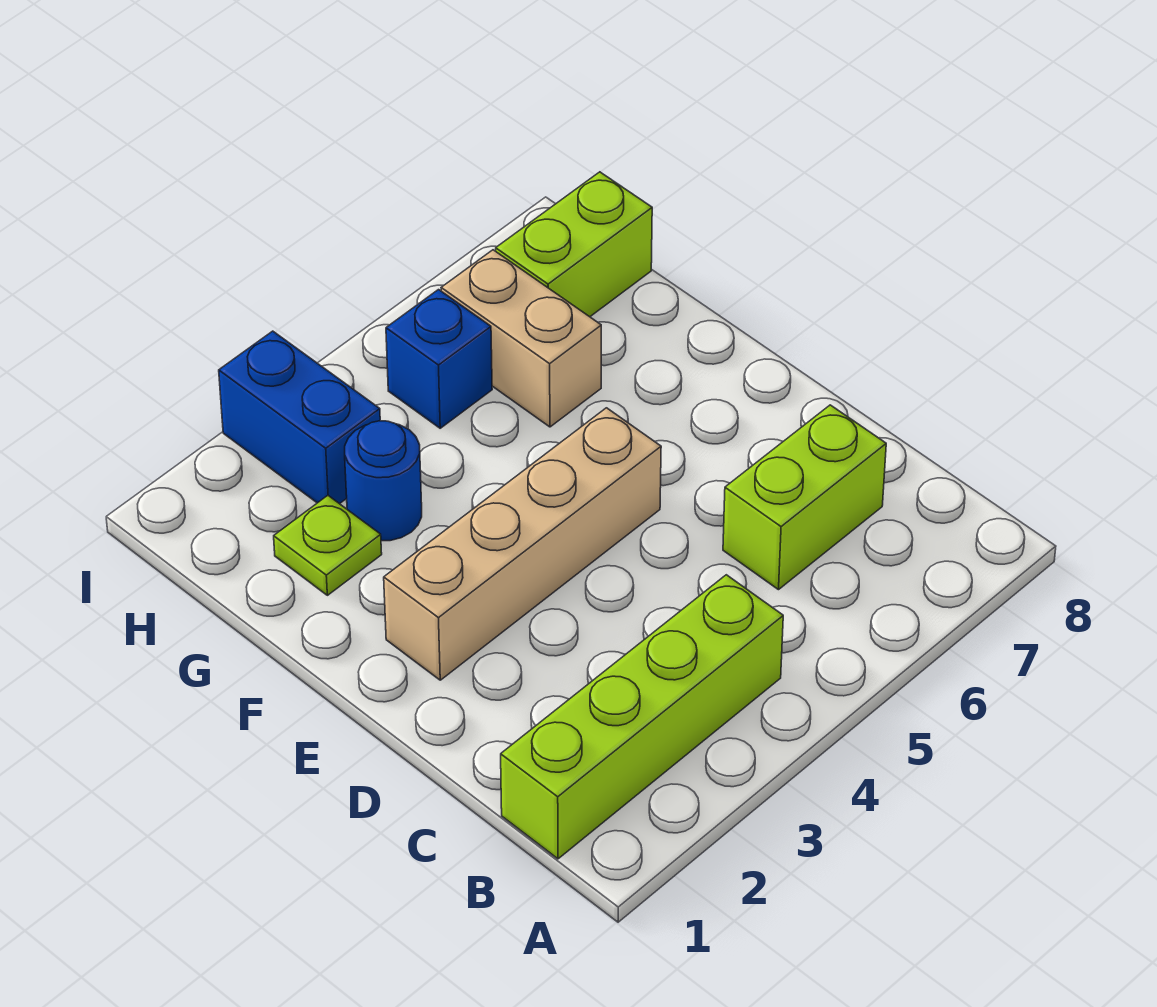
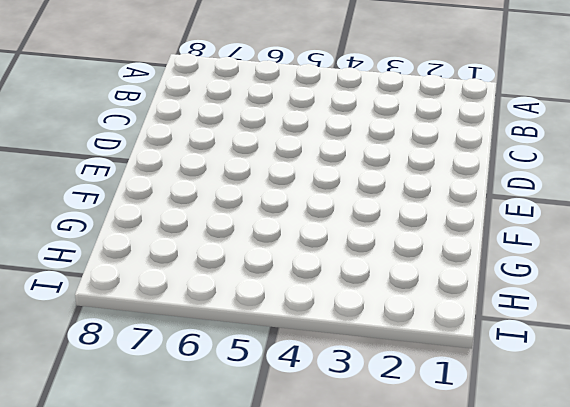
none -> lime brick B1:B4 level 1
none -> lime brick C6:C7 level 1

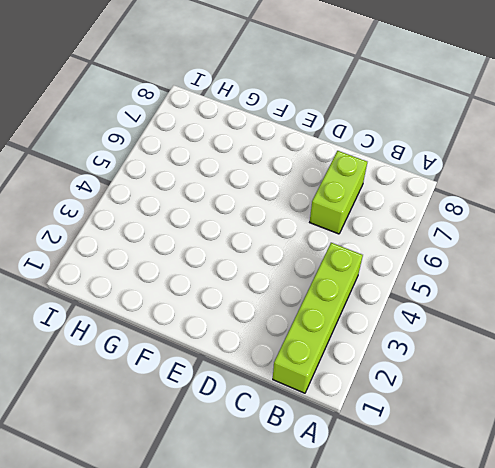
none -> tan brick E2:E5 level 1
none -> lime plate G2 level 1

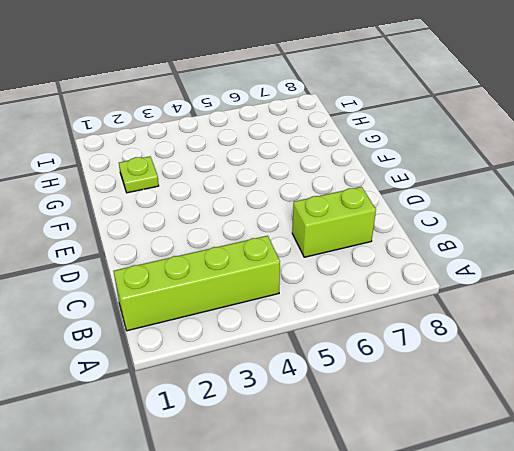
none -> tan brick E2:E5 level 1
none -> blue round brick G3 level 1

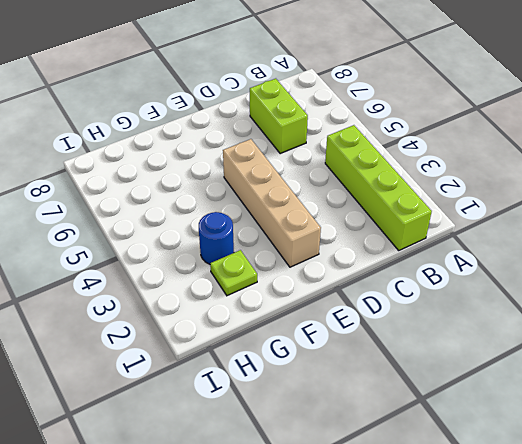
none -> tan brick G6:H6 level 1
none -> blue brick H3:I3 level 1

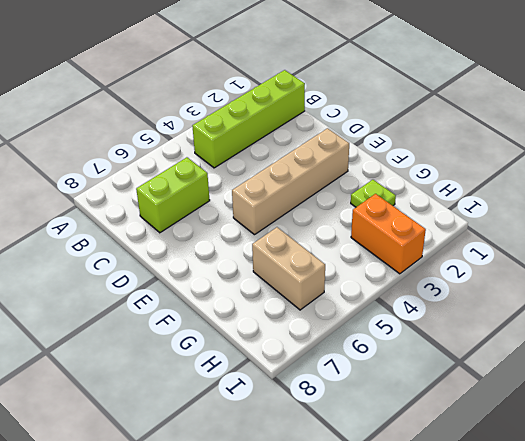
orange brick H3:I3 level 1 -> blue brick H3:I3 level 1
none -> blue round brick G3 level 1
none -> blue brick H5 level 1

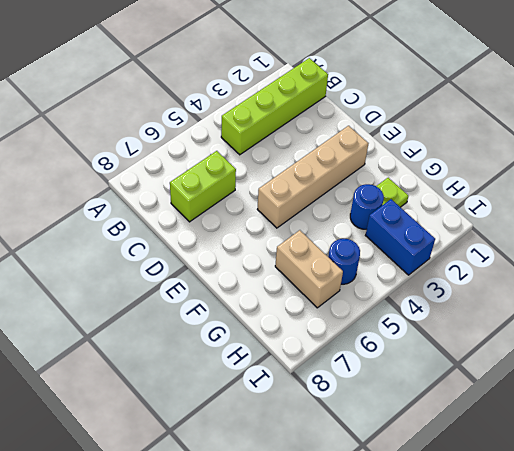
blue round brick H5 level 1 -> blue brick H5 level 1
none -> lime brick H7:H8 level 1

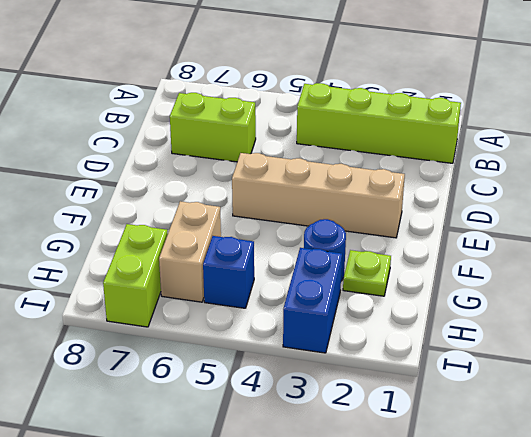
lime brick H7:I7 level 1 -> lime brick H7:H8 level 1

